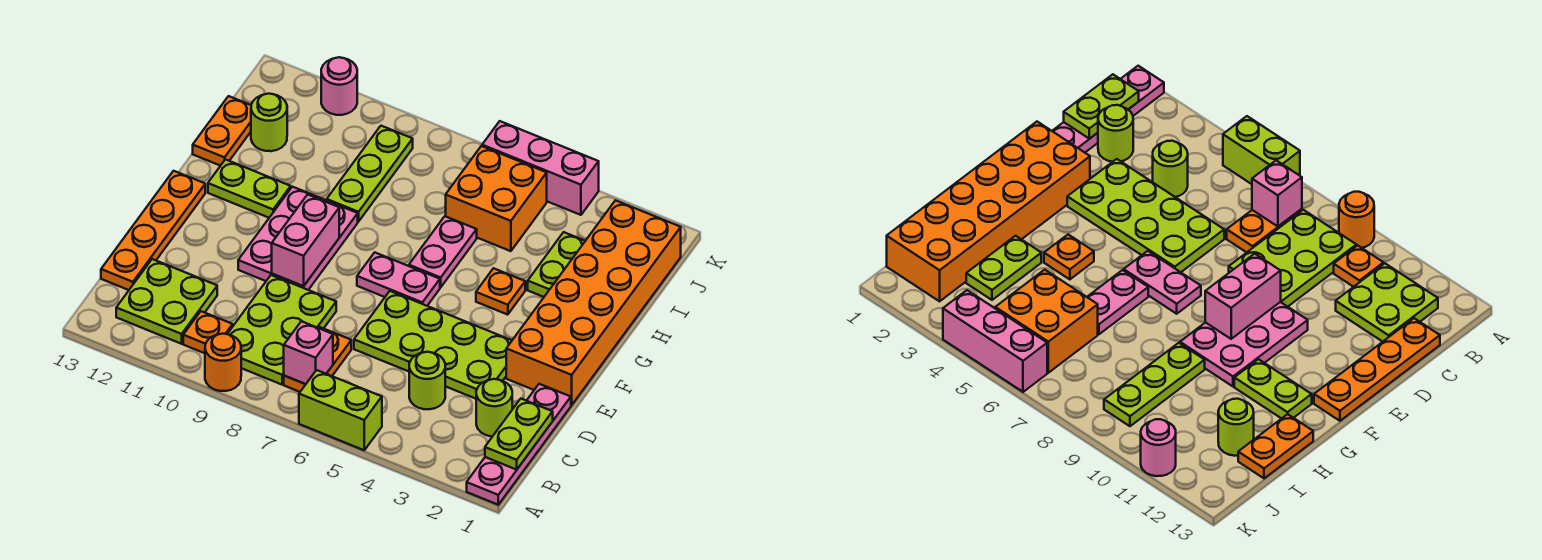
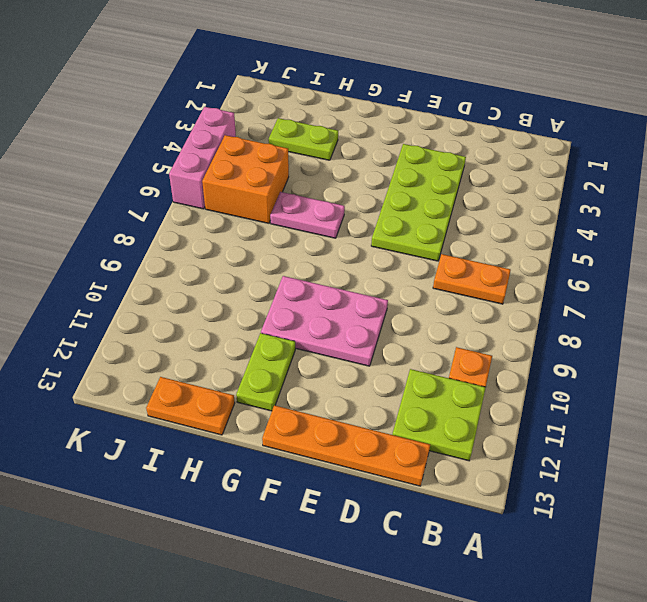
none -> pink plate A1:D1 level 1
none -> lime brick A5:A6 level 1
none -> orange round brick A9 level 1

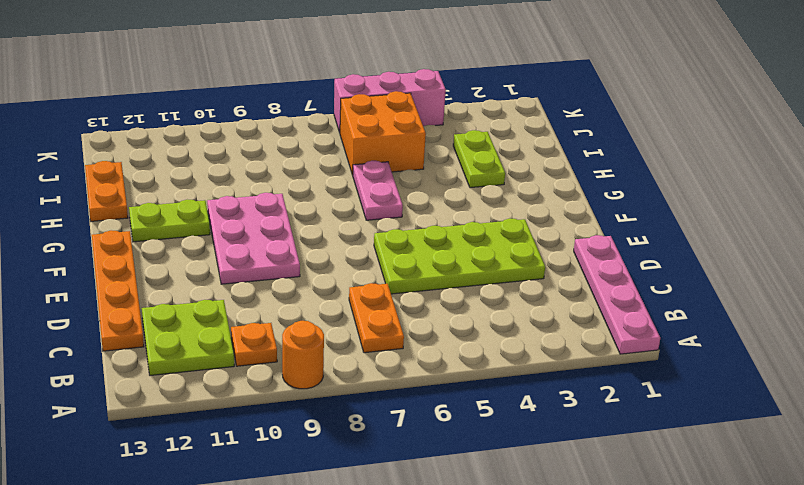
none -> lime brick A5:A6 level 1
none -> lime plate B8:D9 level 1
none -> lime round brick C2 level 1

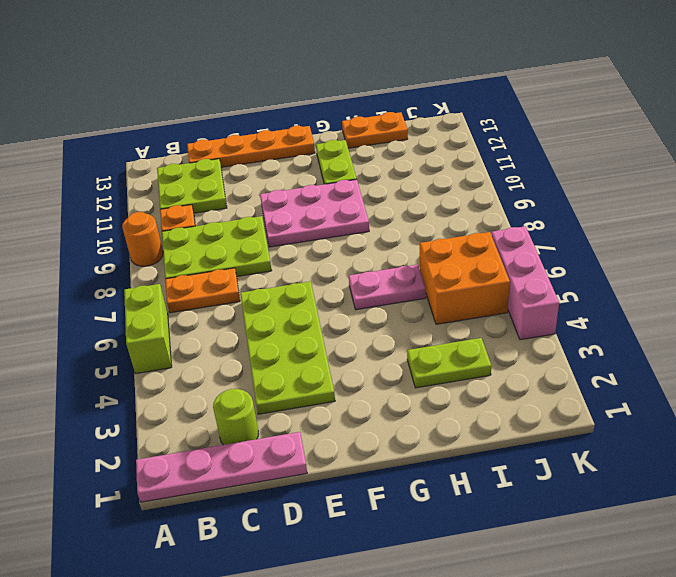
none -> lime round brick C4 level 1
none -> orange brick E1:J2 level 1
none -> pink plate F6:F7 level 1

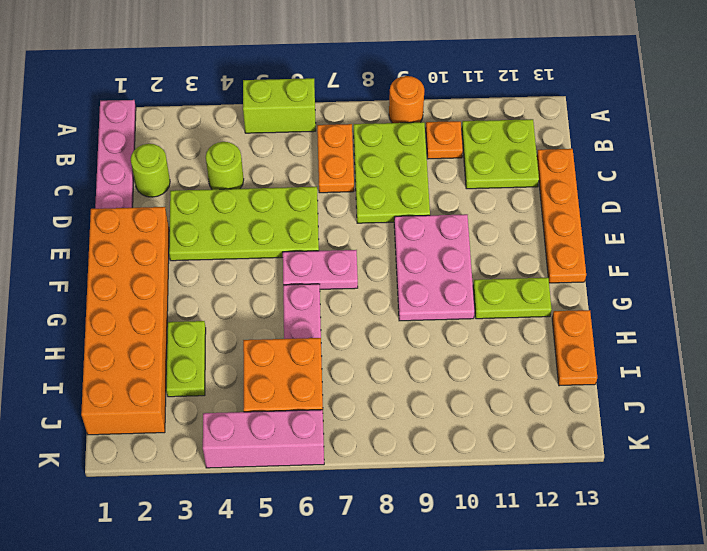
none -> orange plate G4 level 1
none -> lime plate H9:J9 level 1
none -> lime round brick I12 level 1

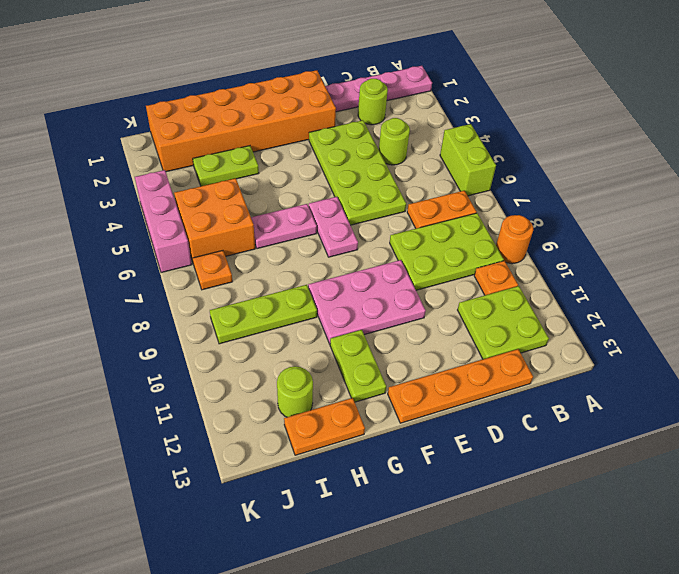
orange plate J7 level 1 -> orange plate G4 level 1
none -> pink round brick K11 level 1
none -> lime plate B1:C1 level 2
none -> pink brick B7 level 2

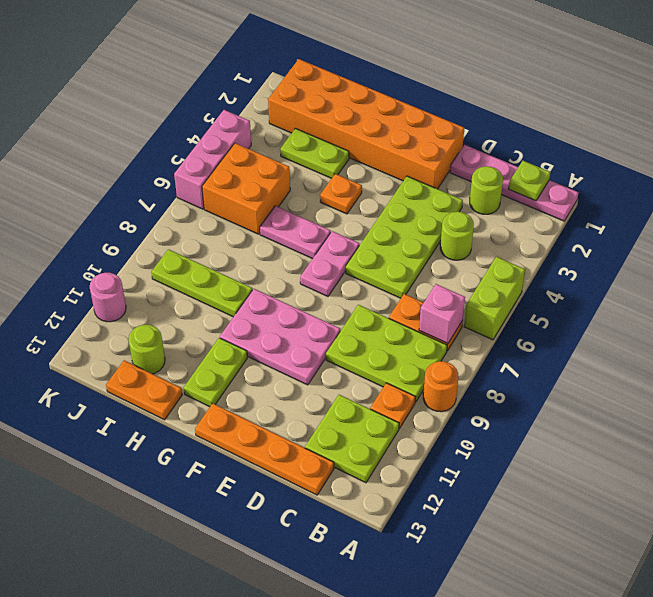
lime plate B1 level 2 -> lime plate B1:C1 level 2
none -> pink brick E9:F9 level 2

